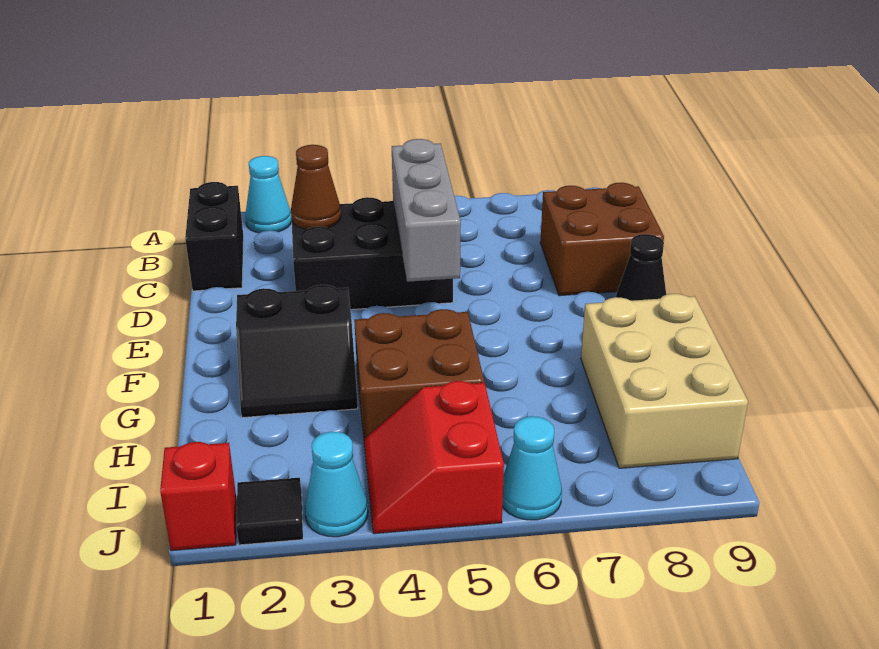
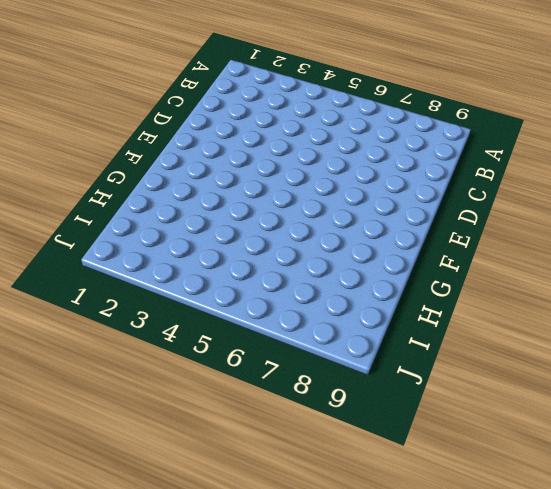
none -> cyan cone A2 level 1
none -> black brick B1:C1 level 1
none -> black brick C3:D5 level 1

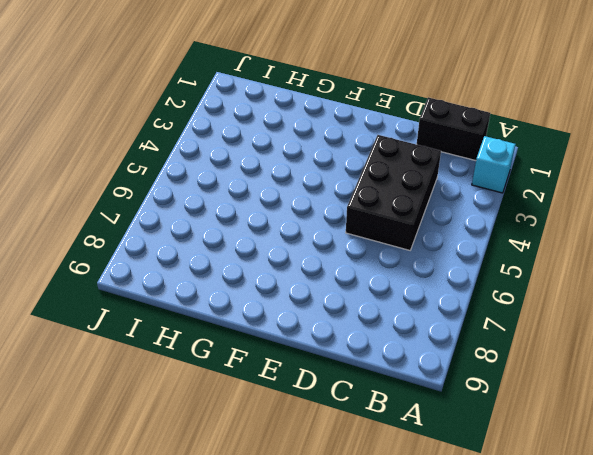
cyan brick A2 level 1 -> cyan cone A2 level 1
none -> brown brick C8:D9 level 1
none -> black cone E9 level 1
none -> black slope F2:G3 level 1 top F

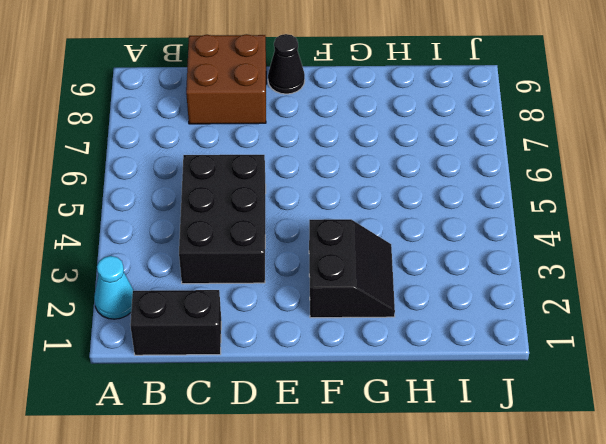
none -> brown brick G4:H5 level 1
none -> tan brick G8:I9 level 1
none -> red slope I4:J5 level 1 top 5

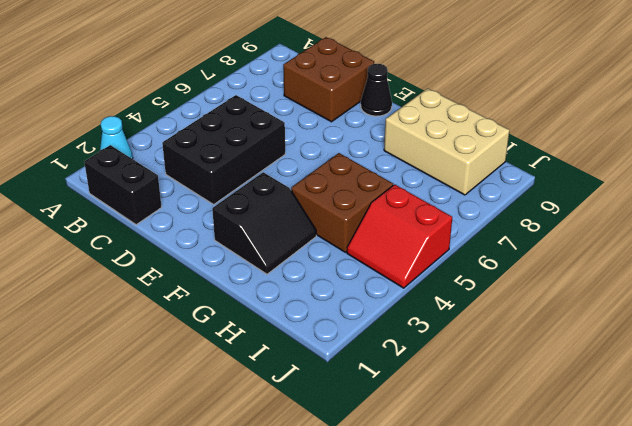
none -> red brick J1 level 1
none -> black tile J2 level 1
none -> cyan cone J3 level 1

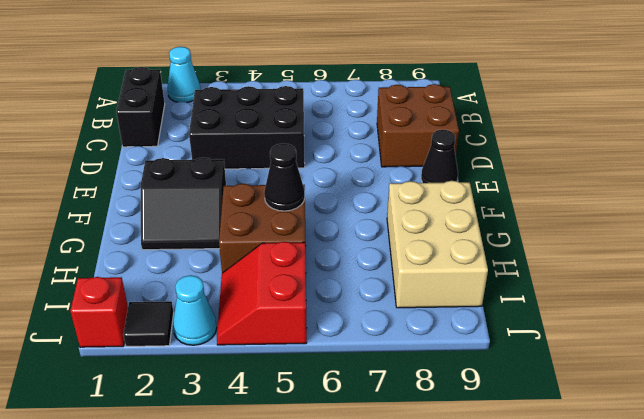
black cone G5 level 2 -> none
none -> cyan cone J6 level 1
none -> brown cone C3 level 2
none -> grey brick C5:E5 level 2

